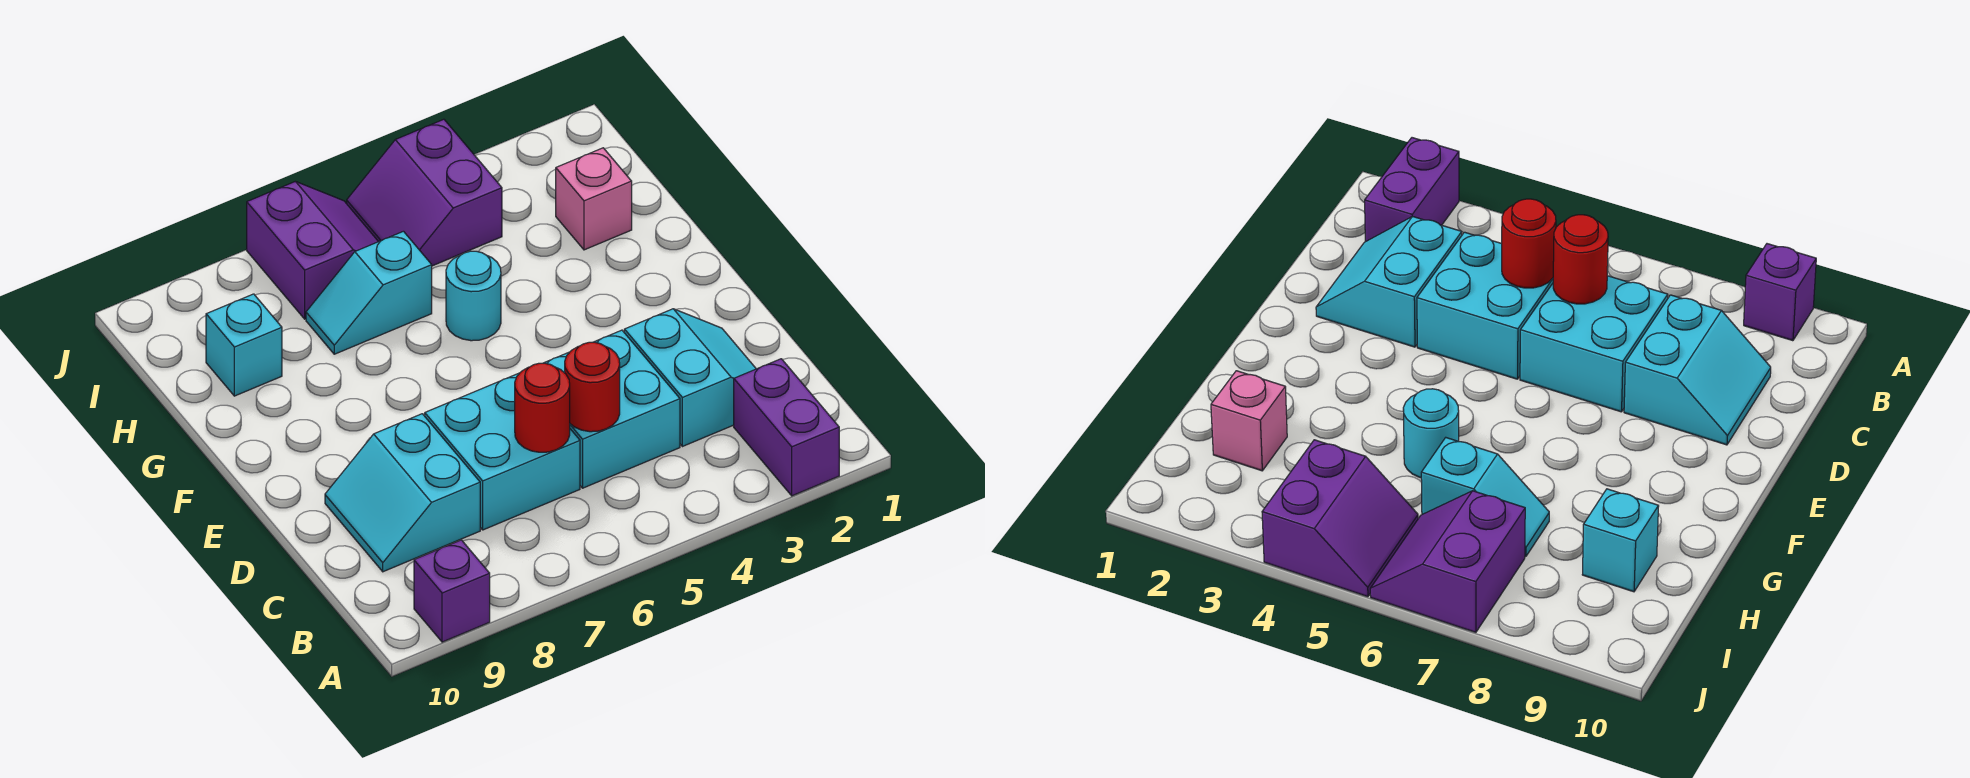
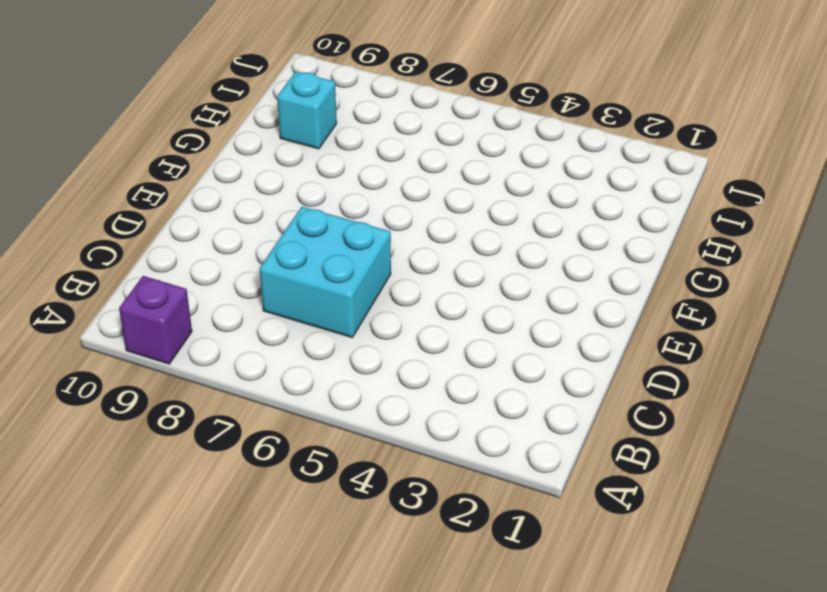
none -> purple brick A2:B2 level 1
none -> cyan slope C2:D3 level 1 top 3
none -> cyan brick C4:D5 level 1

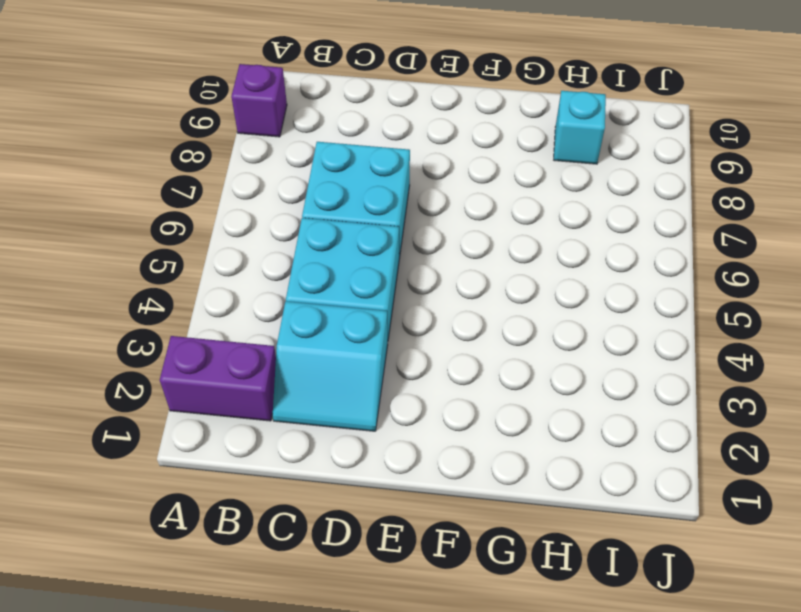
none -> cyan slope C8:D9 level 1 top 8
none -> cyan round brick G5 level 1
none -> pink brick H2 level 1

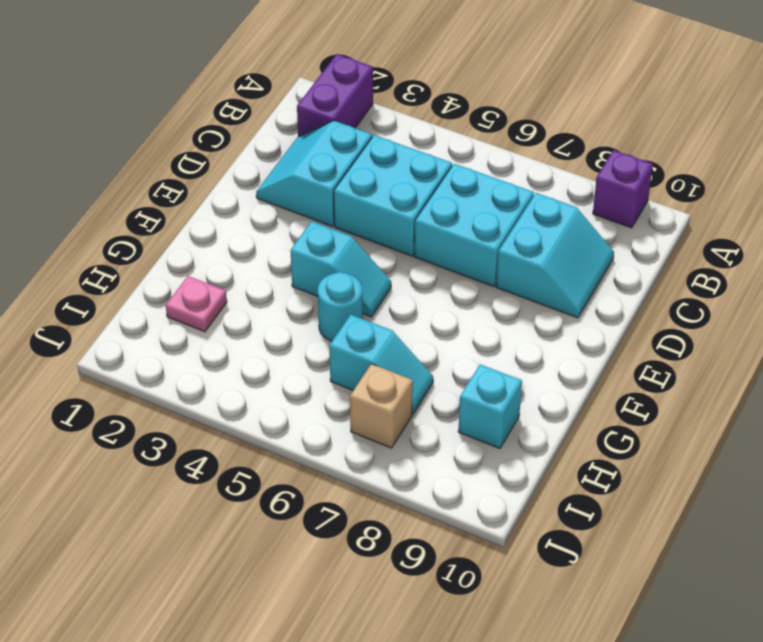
cyan slope F4:F5 level 1 top 4 -> none
pink plate H2 level 1 -> pink brick H2 level 1
tan brick I7 level 1 -> purple slope I6:J7 level 1 top 7
none -> purple slope I4:J5 level 1 top 4
none -> red round brick C5 level 2
none -> red round brick C6 level 2

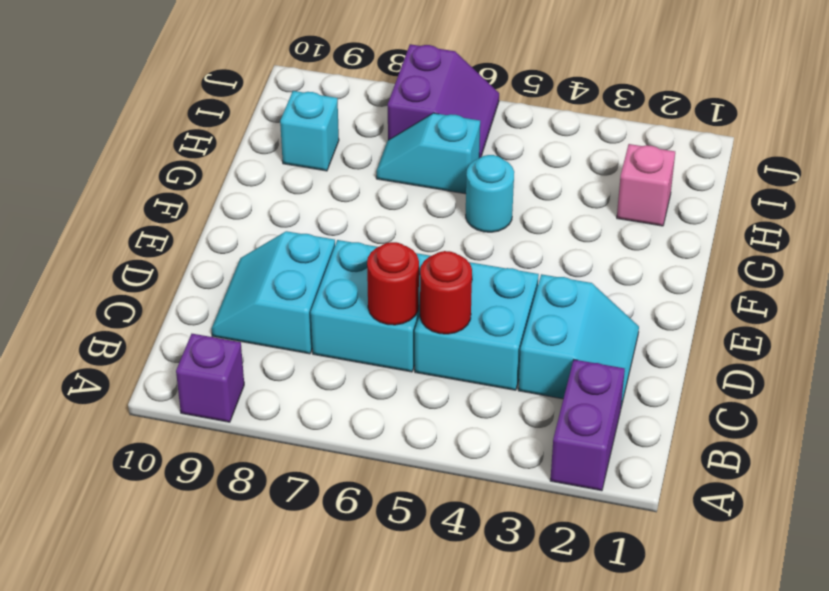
none -> purple slope I4:J5 level 1 top 4

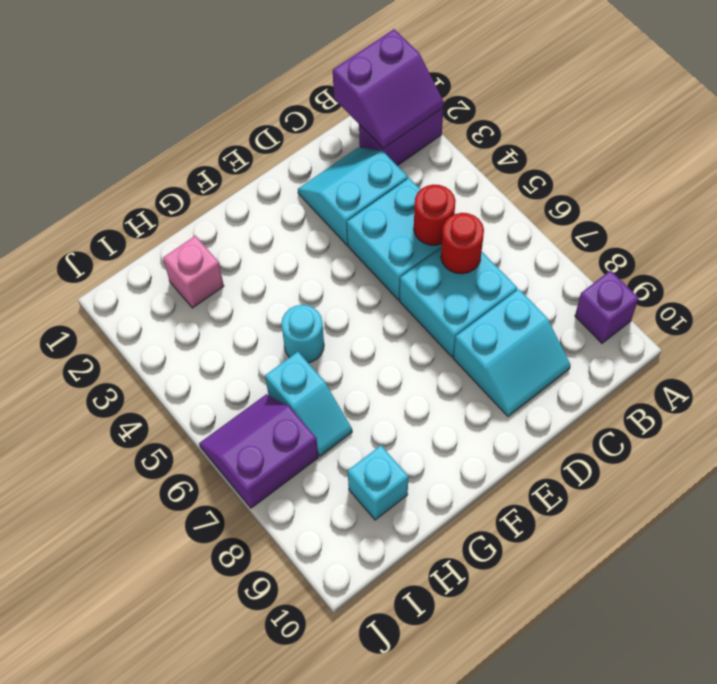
purple slope A1:B2 level 2 top 1 -> purple slope I4:J5 level 1 top 4

